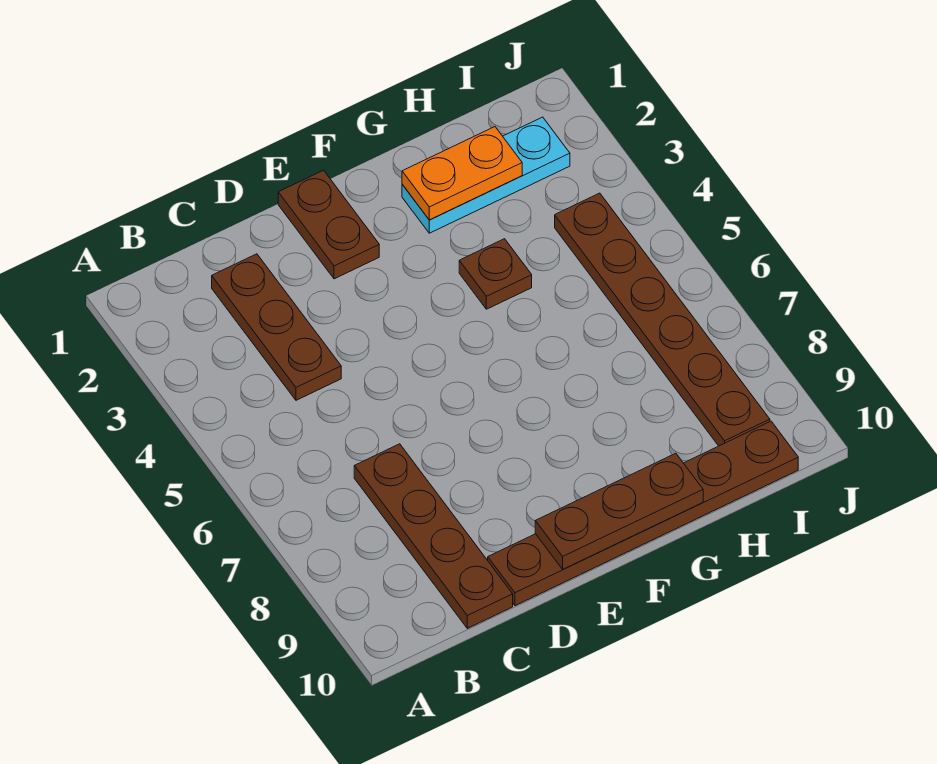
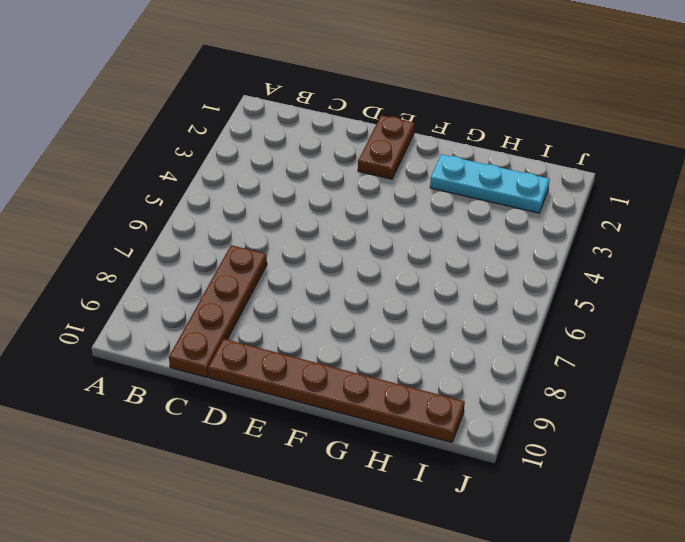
none -> brown plate C2:C4 level 1
none -> brown plate G4 level 1

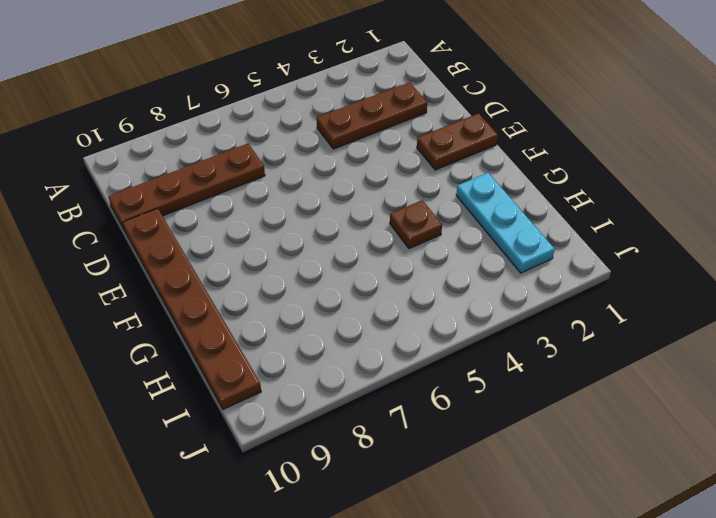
none -> brown plate I4:I9 level 1
none -> brown plate E10:G10 level 2

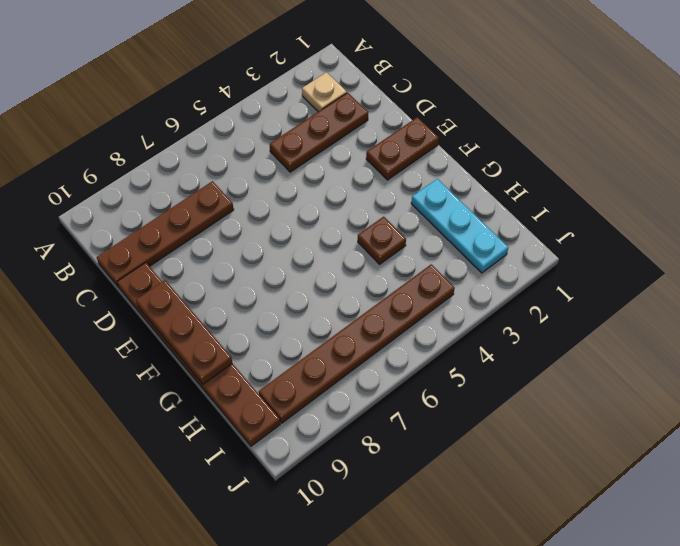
tan plate B2 level 1 -> none
none -> orange plate G2:H2 level 2

